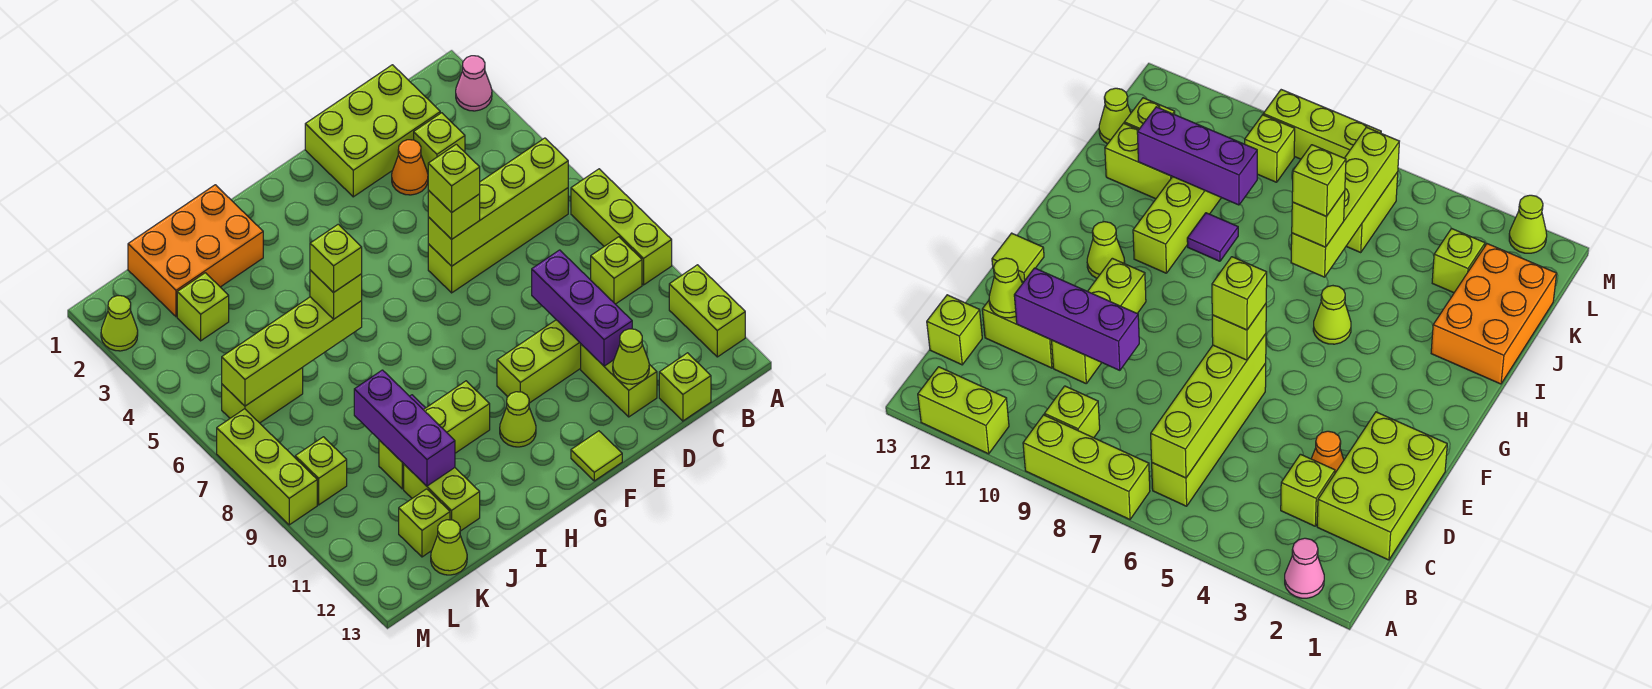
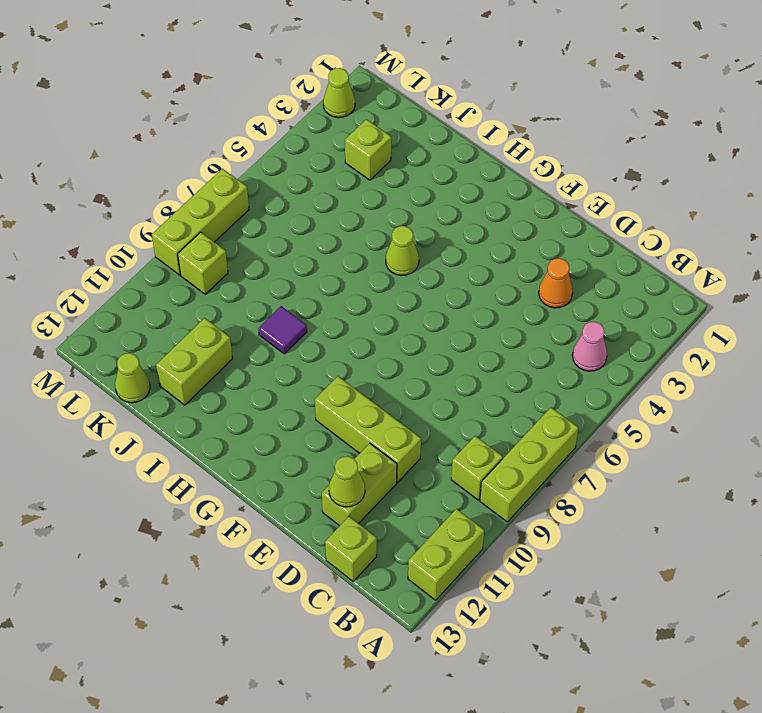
pink cone B4 level 1 -> pink cone A2 level 1
none -> lime brick B6:E6 level 1
none -> lime brick C1:E2 level 1
none -> lime brick C3 level 1
none -> lime tile F13 level 1

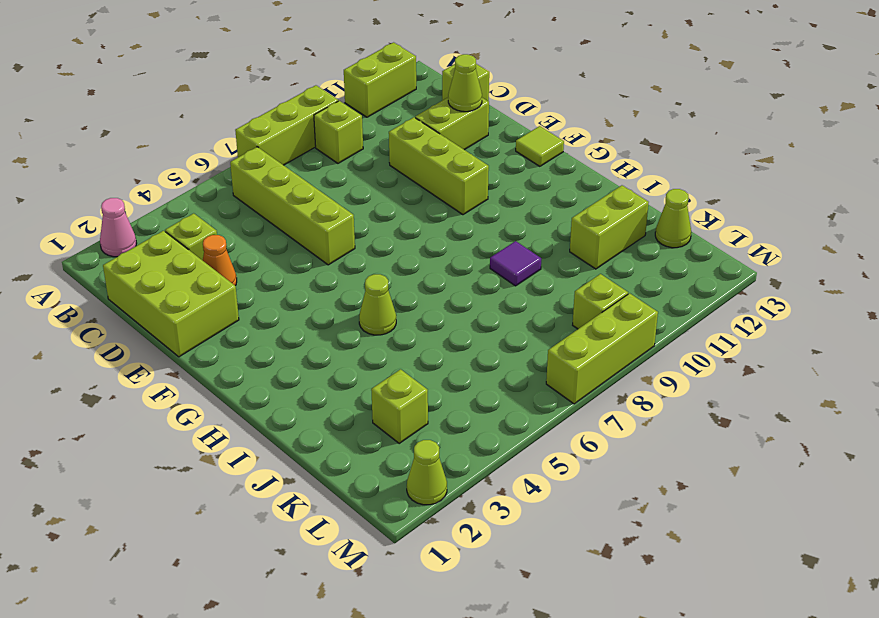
none -> lime cone G11 level 1
none -> lime brick H10:J10 level 1
none -> orange brick I1:K2 level 1
none -> lime brick K6:L6 level 1

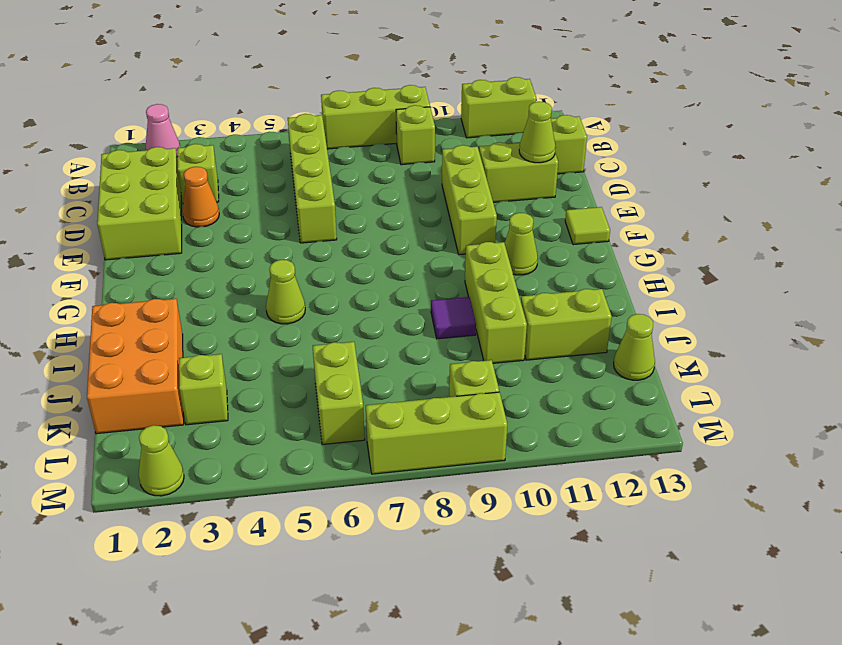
none -> lime brick K12 level 1
none -> lime brick B6:E6 level 2
none -> purple brick D9:D11 level 2
none -> lime brick I6:L6 level 2

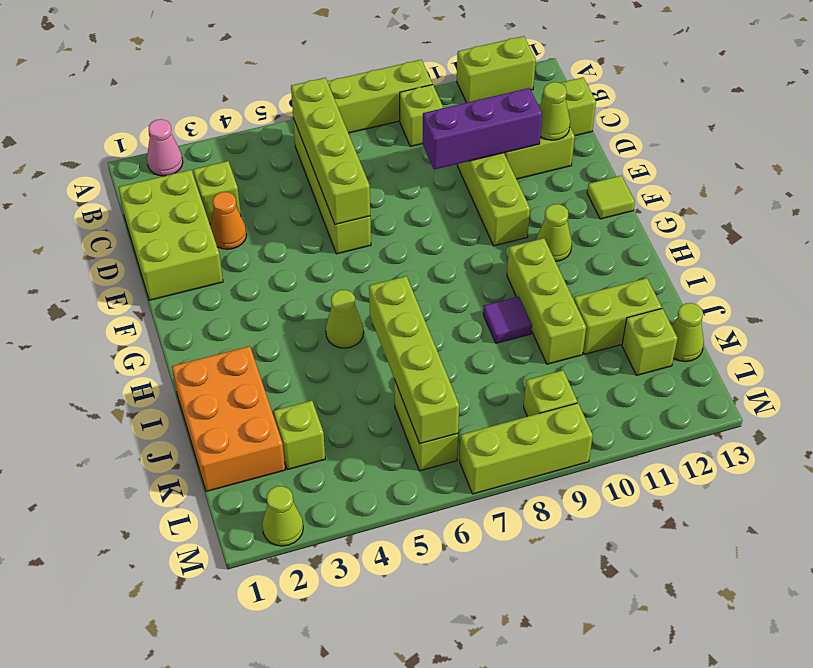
none -> purple brick J9:J11 level 2
none -> lime brick E6 level 3
none -> lime brick I6 level 3
none -> lime brick E6 level 4

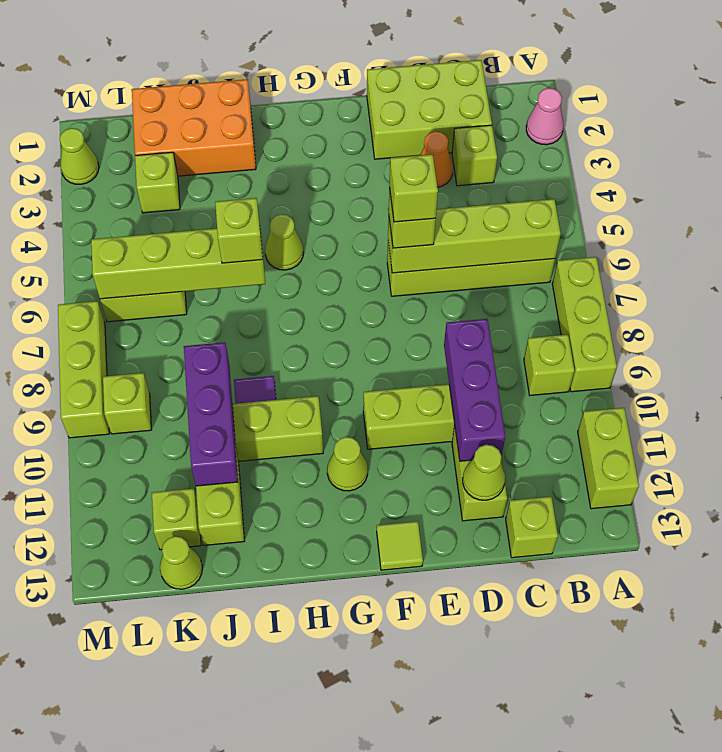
none -> lime brick I6 level 4

